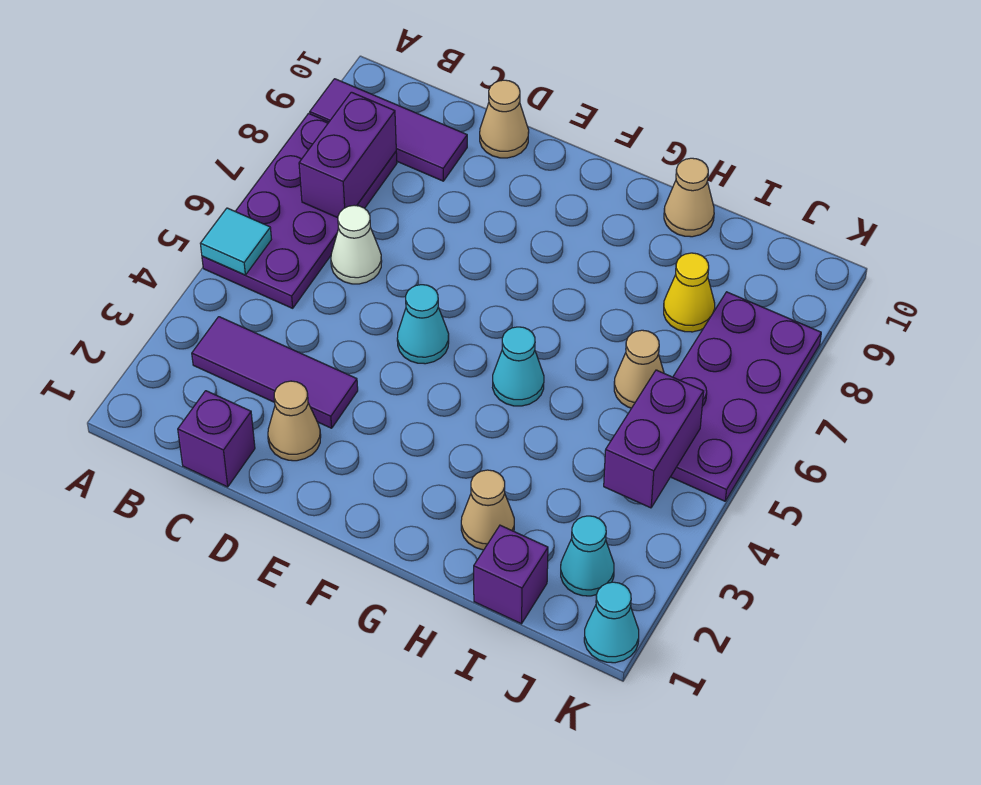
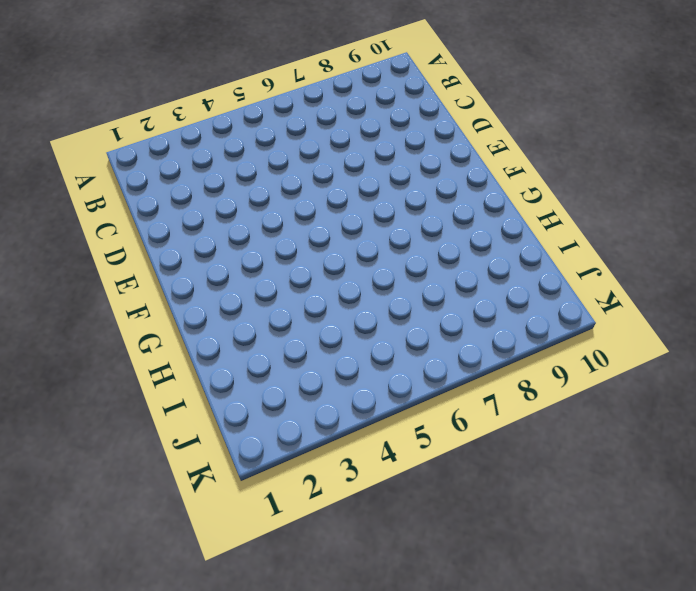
none -> purple plate A5:B8 level 1
none -> purple tile A9:C9 level 1
none -> purple tile B3:D3 level 1

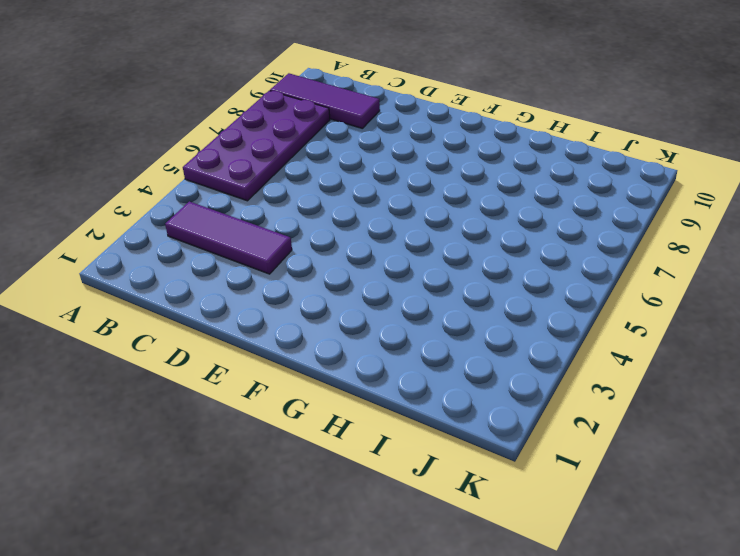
none -> purple brick C1 level 1
none -> white cone C6 level 1
none -> tan cone D2 level 1

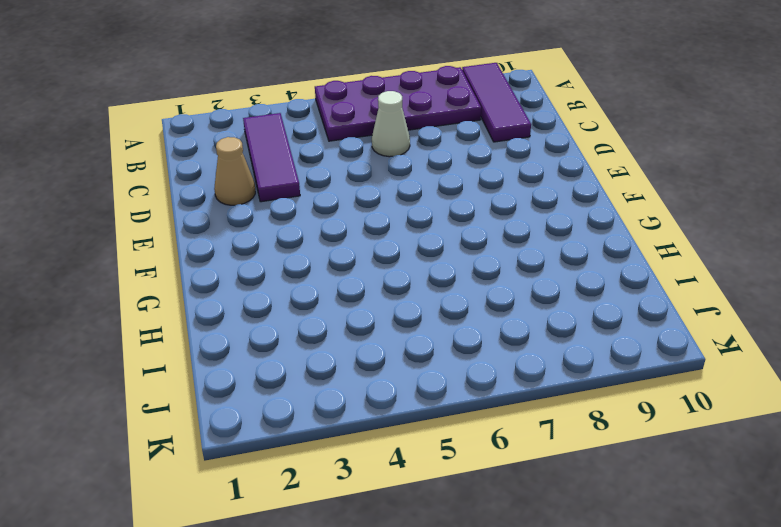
none -> purple brick C1 level 1
none -> tan cone D10 level 1
none -> cyan cone E5 level 1

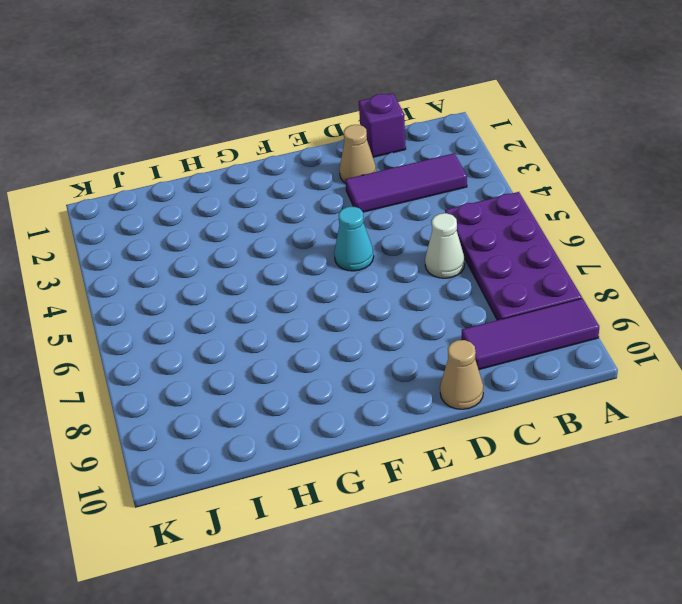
none -> cyan cone G5 level 1
none -> tan cone H2 level 1
none -> tan cone H10 level 1

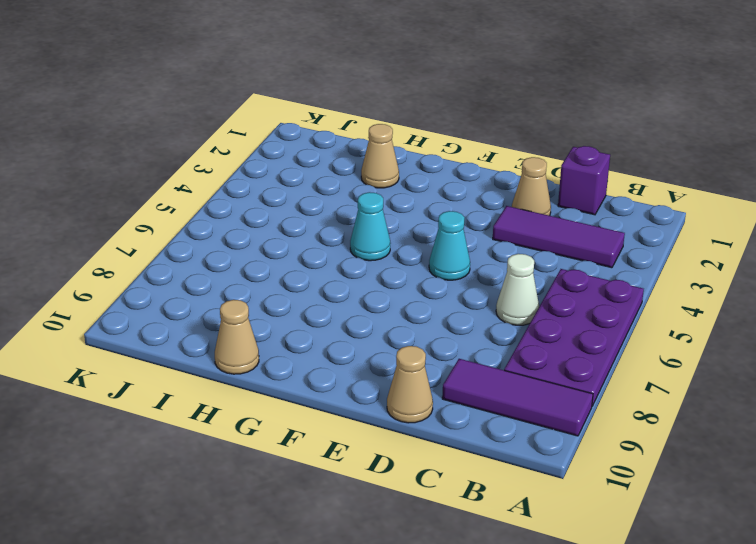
none -> purple brick I1 level 1
none -> tan cone I6 level 1
none -> yellow cone I8 level 1

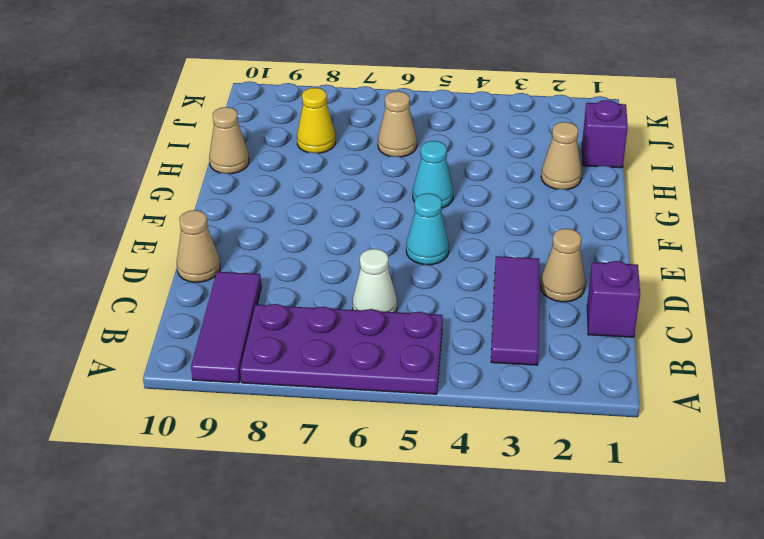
none -> cyan cone J2 level 1
none -> purple plate J5:K8 level 1
none -> cyan cone K1 level 1

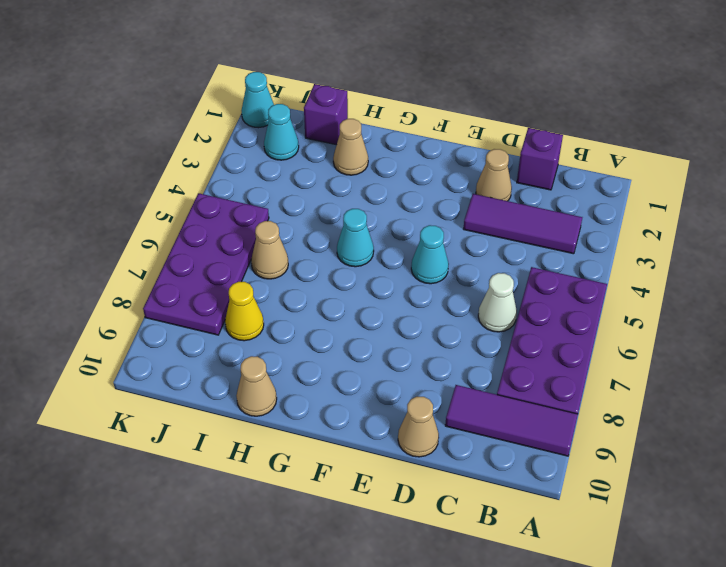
none -> cyan tile A5 level 2
none -> purple brick B7:B8 level 2
none -> purple brick J4:J5 level 2

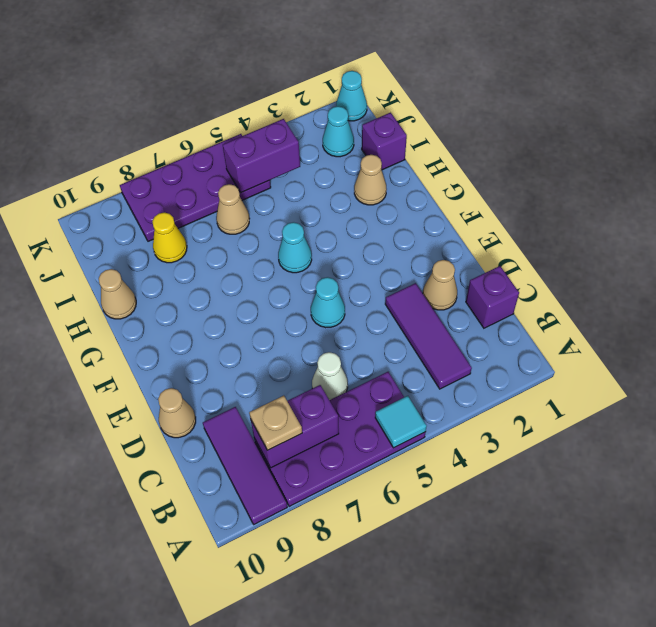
tan plate B8 level 3 -> none

